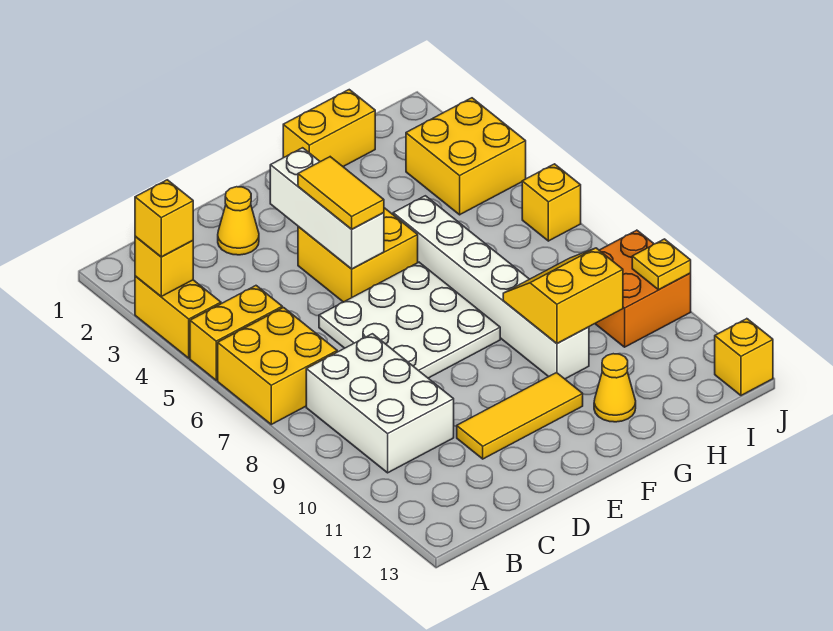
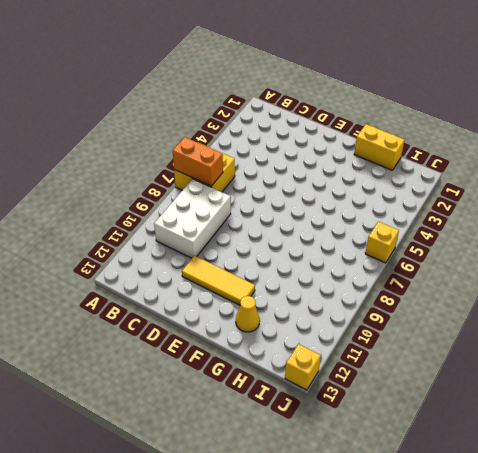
orange brick A7:B7 level 2 -> none
none -> yellow brick A3:A4 level 1
none -> yellow brick A5:B5 level 1
none -> yellow cone D2 level 1

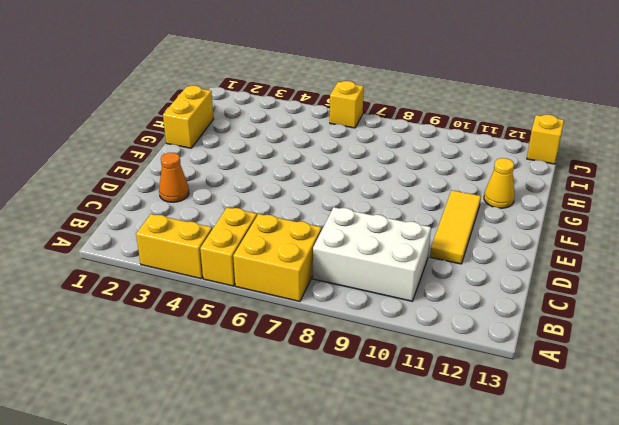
orange cone D2 level 1 -> yellow cone D2 level 1
none -> white plate D6:F8 level 1
none -> yellow brick E4:F5 level 1
none -> white brick G5:G10 level 1

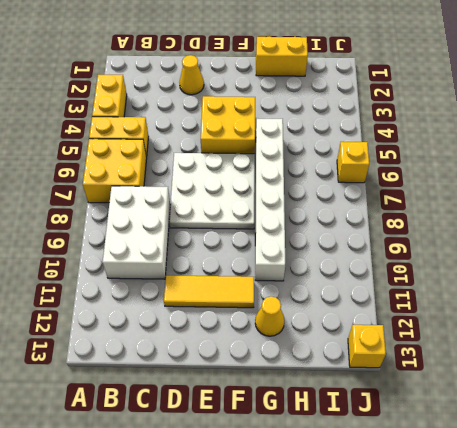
none -> yellow brick I3:J4 level 1
none -> orange brick I9:J10 level 1
none -> yellow brick A3 level 2

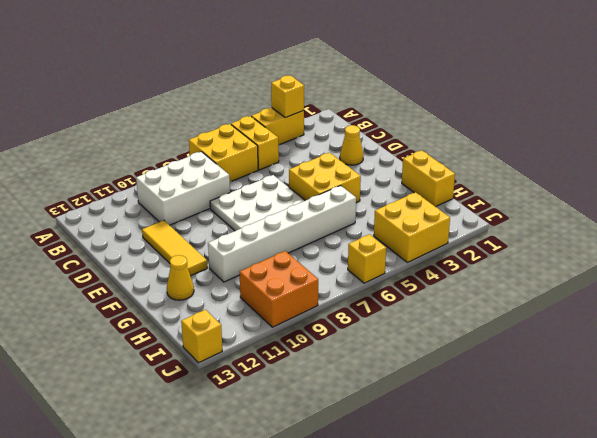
none -> white brick E3:E5 level 2
none -> yellow slope G9:H10 level 2 top 10
none -> yellow plate J10 level 2

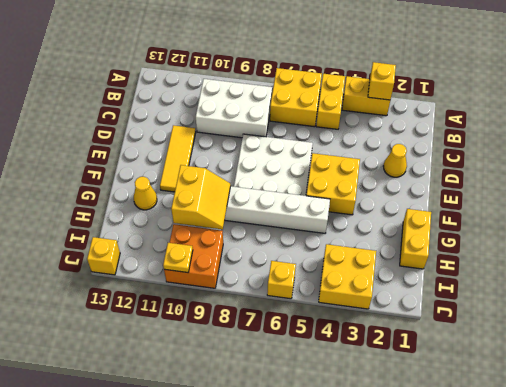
none -> white brick E3:E5 level 2
none -> yellow brick A3 level 3
none -> yellow tile E4:E5 level 3

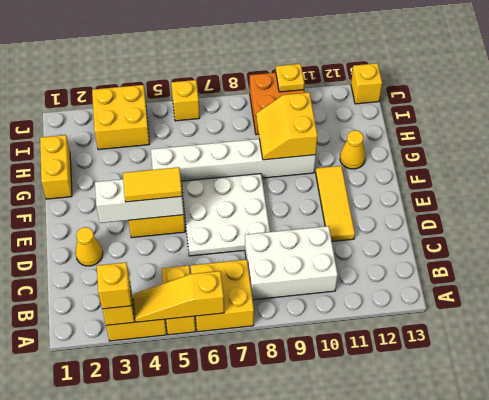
yellow slope A4:A6 level 2 top 6 -> none

